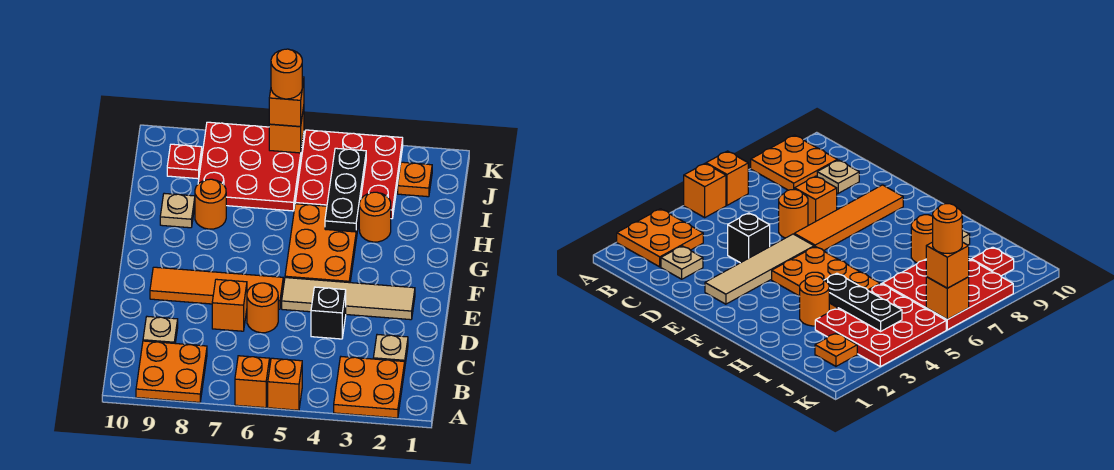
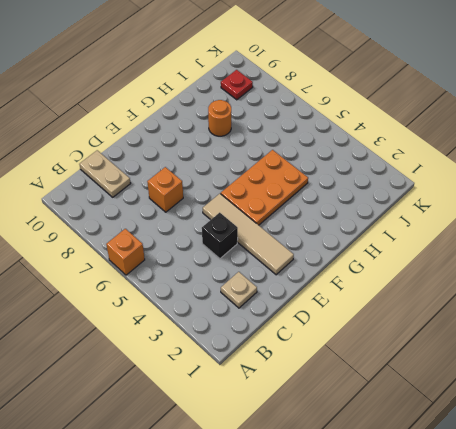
tan plate C9:C10 level 1 -> tan plate C9 level 1
none -> orange plate A2:B3 level 1
none -> orange brick A5 level 1
none -> orange plate A8:B9 level 1

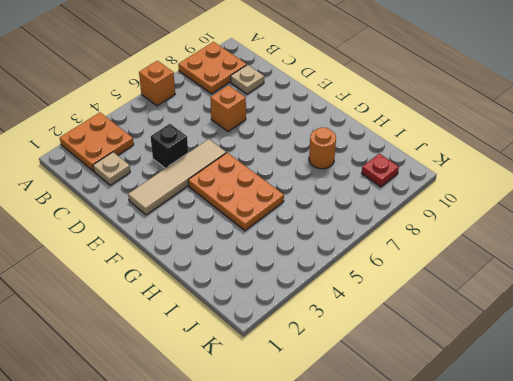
none -> orange brick A5 level 1
none -> orange round brick D6 level 1
none -> orange tile E6:E9 level 1

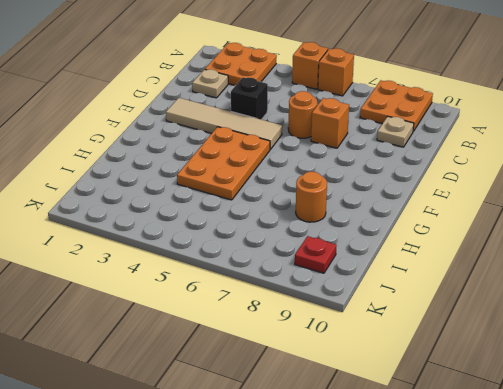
none -> orange tile E6:E9 level 1
none -> orange round brick H3 level 1
none -> tan plate H9 level 1

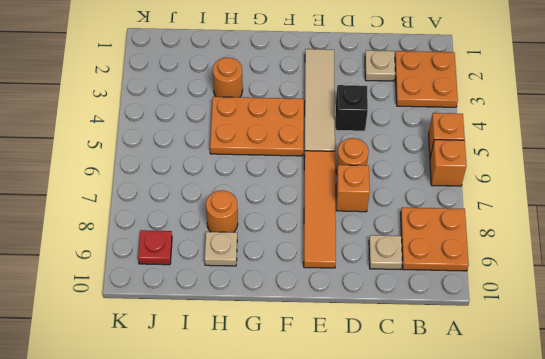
none -> red plate I3:K5 level 1
none -> red plate I6:K8 level 1
none -> orange plate J2 level 1

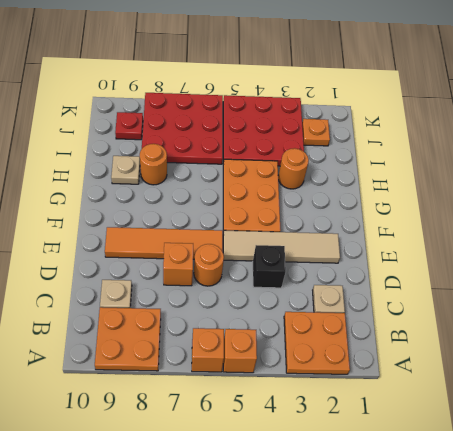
none -> black plate H4:J4 level 2
none -> orange brick K6 level 2
none -> orange brick K6 level 3

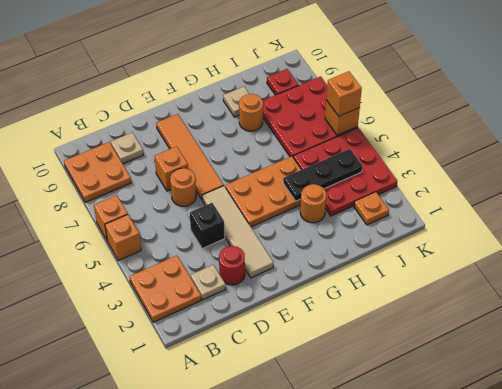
red round brick D2 level 1 -> none
none -> orange round brick K6 level 4

